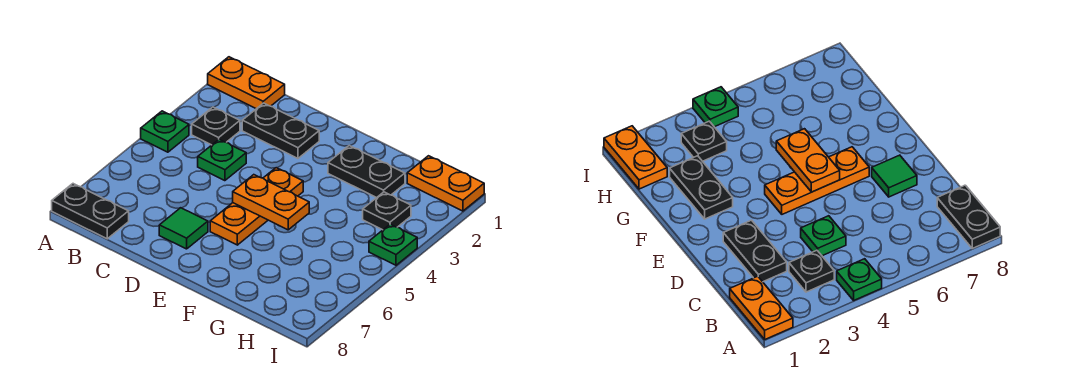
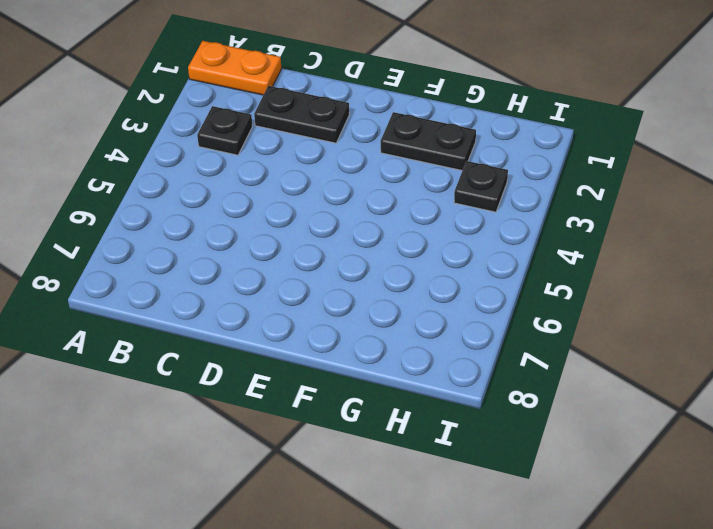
none -> green plate A4 level 1
none -> black plate A8:B8 level 1
none -> green plate C4 level 1

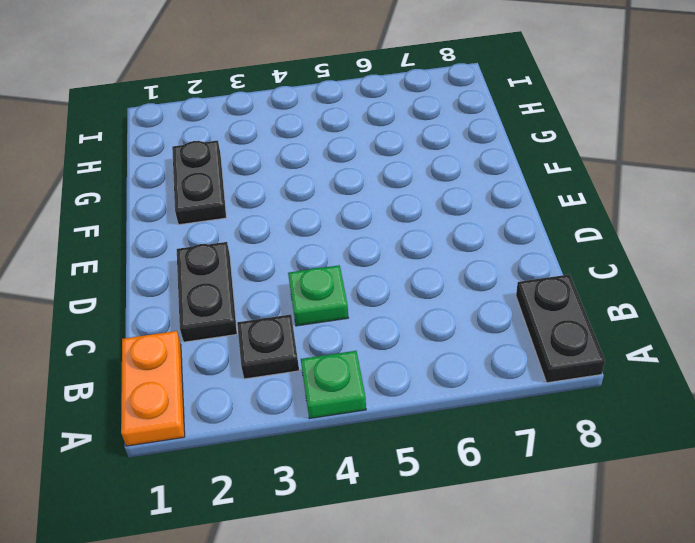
none -> green tile D7 level 1
none -> orange plate E4:E6 level 1
none -> orange plate H1:I1 level 1

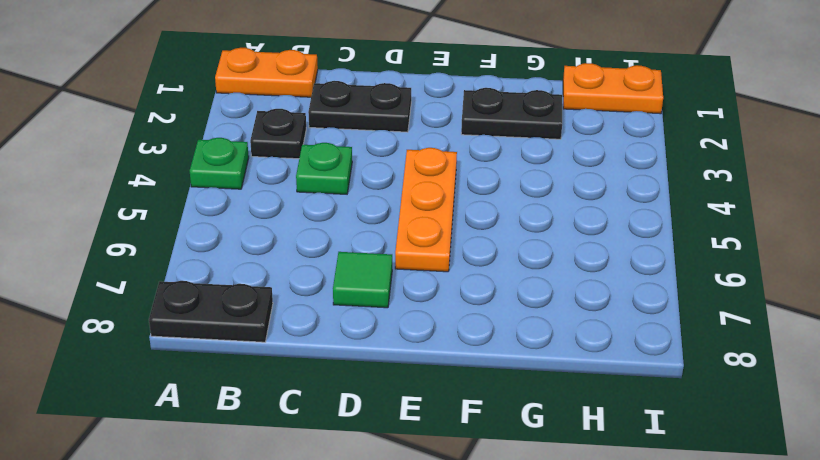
none -> black plate H3 level 1
none -> green plate I4 level 1
none -> orange plate E5:F5 level 2

